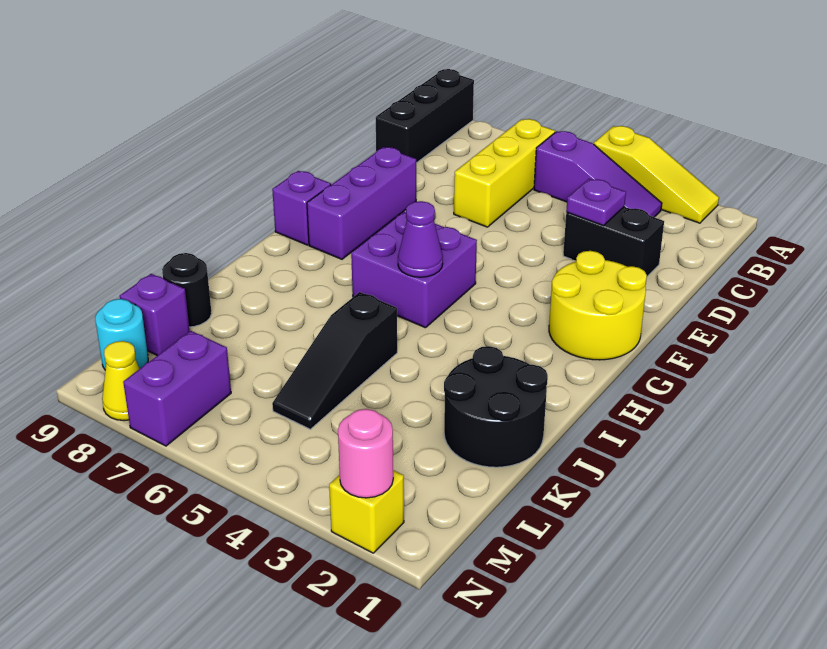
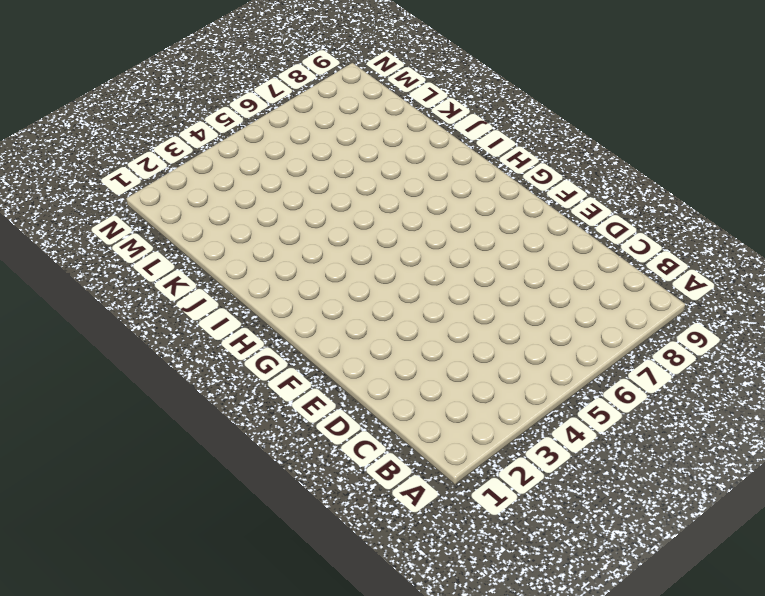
none -> yellow slope A2:A4 level 1 top 4
none -> black brick A9:C9 level 1
none -> purple slope B3:B5 level 1 top 5

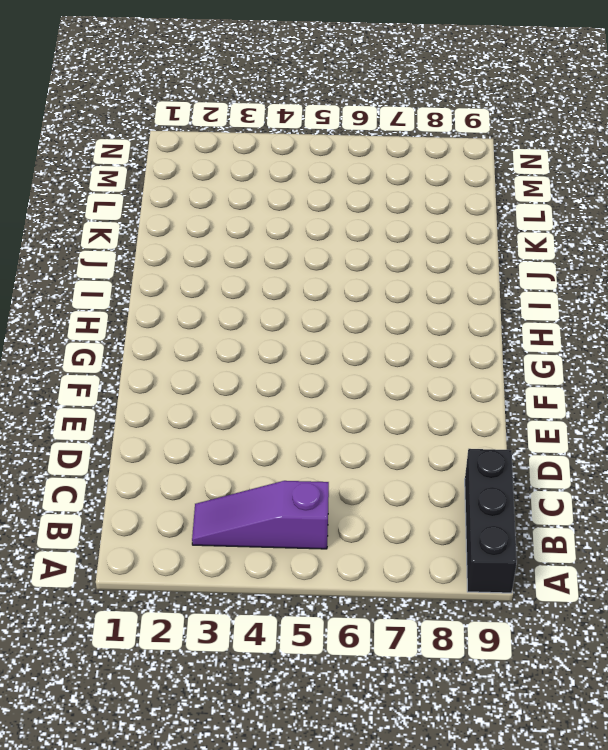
none -> yellow slope A2:A4 level 1 top 4
none -> yellow brick B6:D6 level 1
none -> black brick D2:D3 level 1

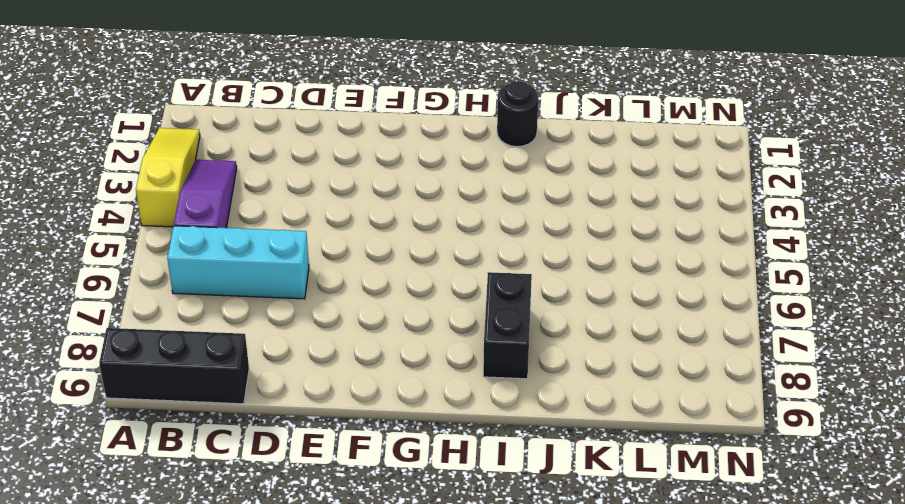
cyan brick B6:D6 level 1 -> yellow brick B6:D6 level 1
black round brick I1 level 1 -> black round brick K9 level 1
black brick I7:I8 level 1 -> black brick D2:D3 level 1
none -> purple brick E8:G8 level 1
none -> yellow round brick F1:G2 level 1
none -> purple brick G5:H6 level 1

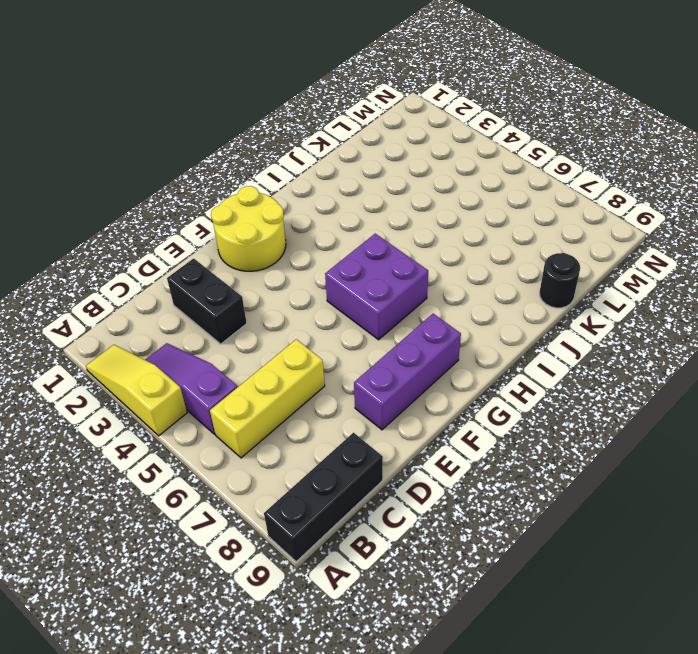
none -> purple brick G9 level 1
none -> black round brick J1:K2 level 1
none -> black slope J5:L5 level 1 top J

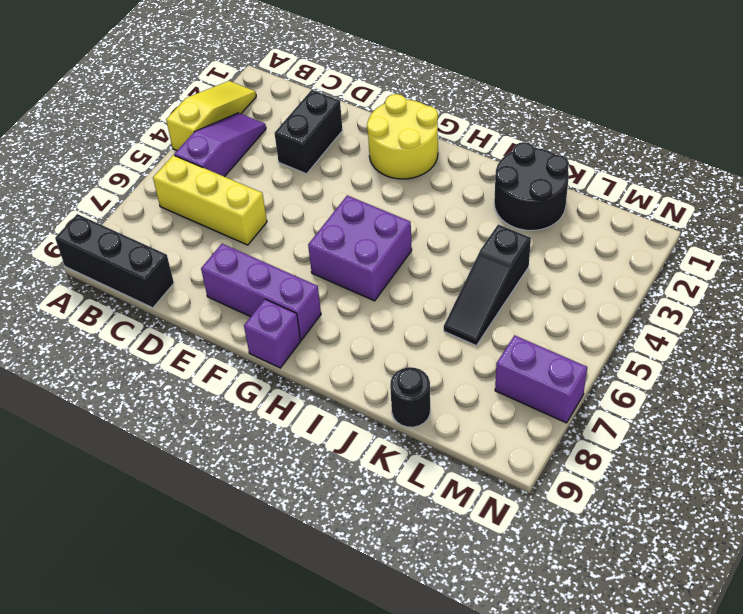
black slope K4:K6 level 1 top 4 -> black slope J5:L5 level 1 top J
none -> purple brick L9 level 1
none -> cyan round brick M9 level 1
none -> yellow brick N2 level 1

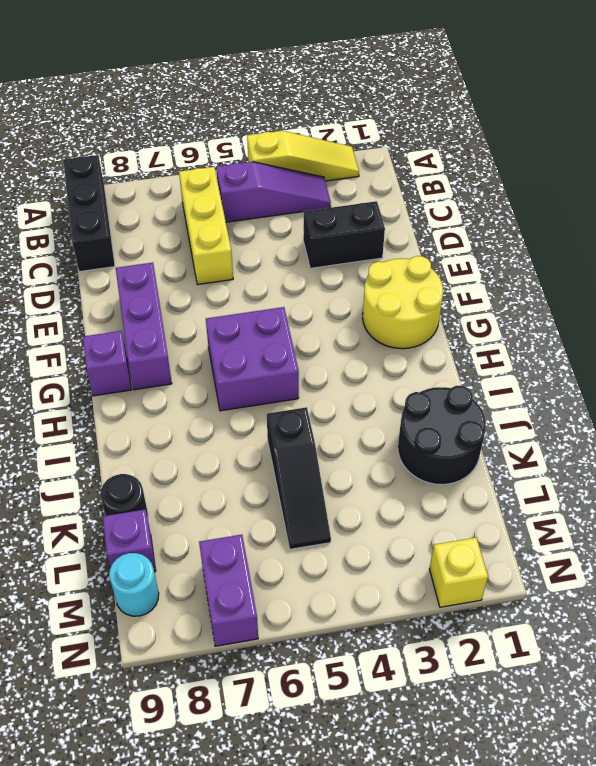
none -> yellow cone N8 level 1
none -> purple plate D3 level 2
none -> purple cone H5 level 2

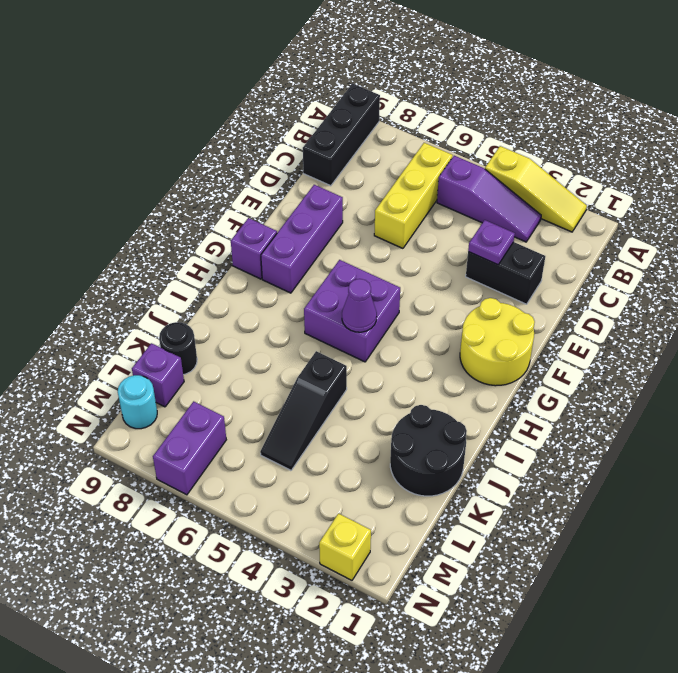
none -> yellow cone N8 level 1
none -> pink round brick N2 level 2

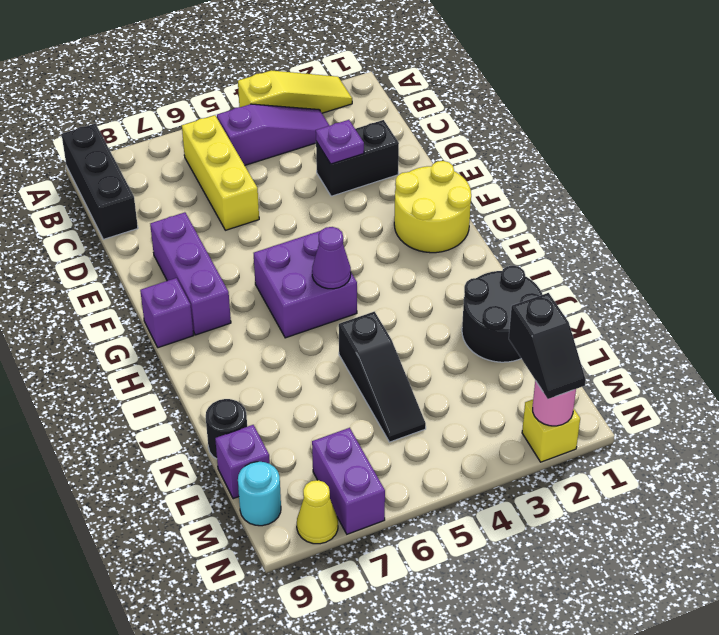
black slope M2:N2 level 3 top M -> none

